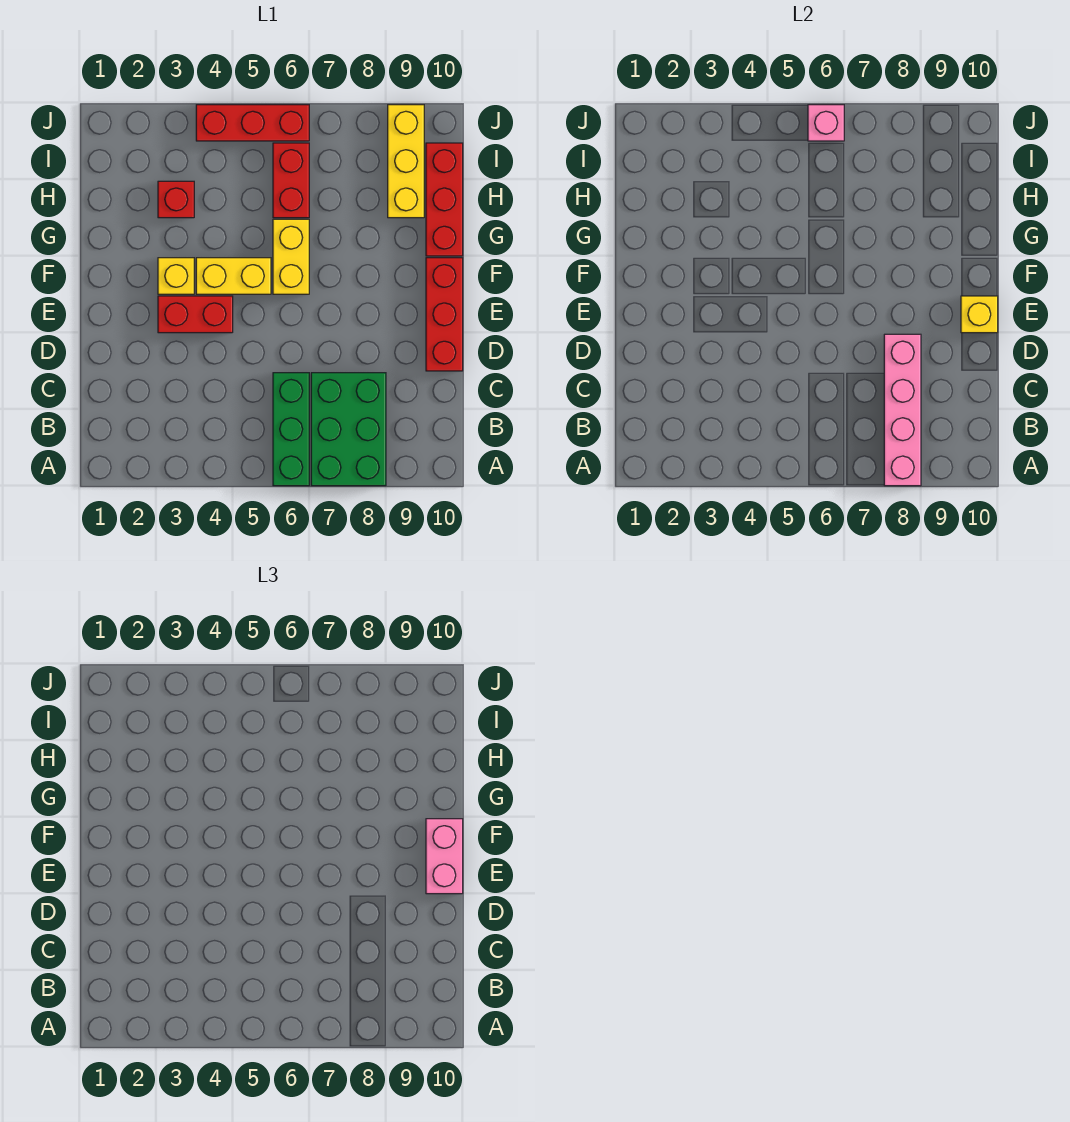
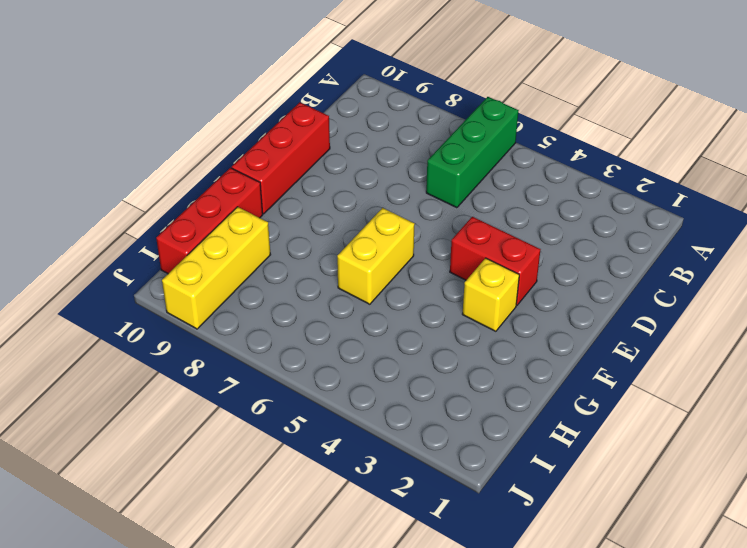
none -> green brick A7:C8 level 1
none -> yellow brick F4:F5 level 1
none -> red brick H3 level 1

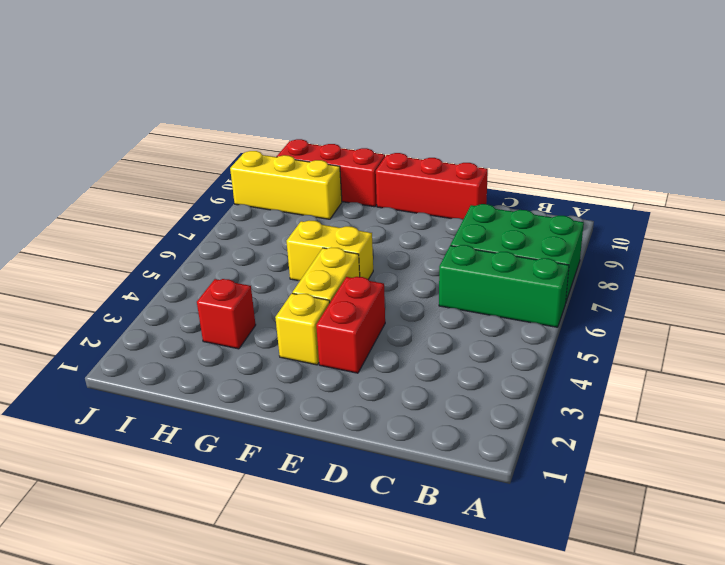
none -> red brick H6:I6 level 1
none -> red brick J4:J6 level 1
none -> pink brick A8:D8 level 2

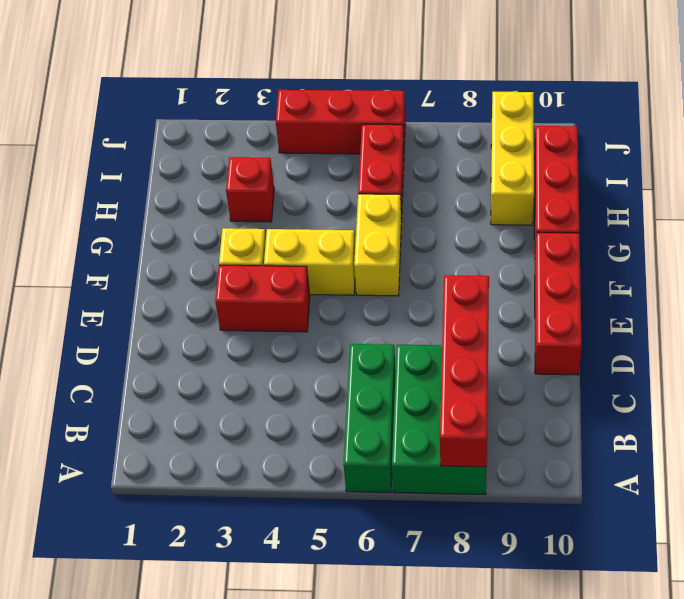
red brick A8:D8 level 2 -> pink brick A8:D8 level 2
none -> yellow brick E10 level 2
none -> pink brick J6 level 2
none -> pink brick E10:F10 level 3

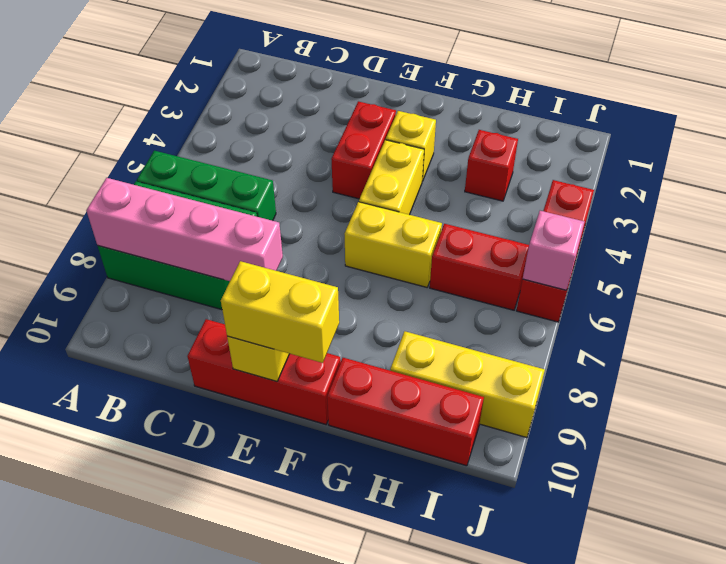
yellow brick E10:F10 level 3 -> pink brick E10:F10 level 3

